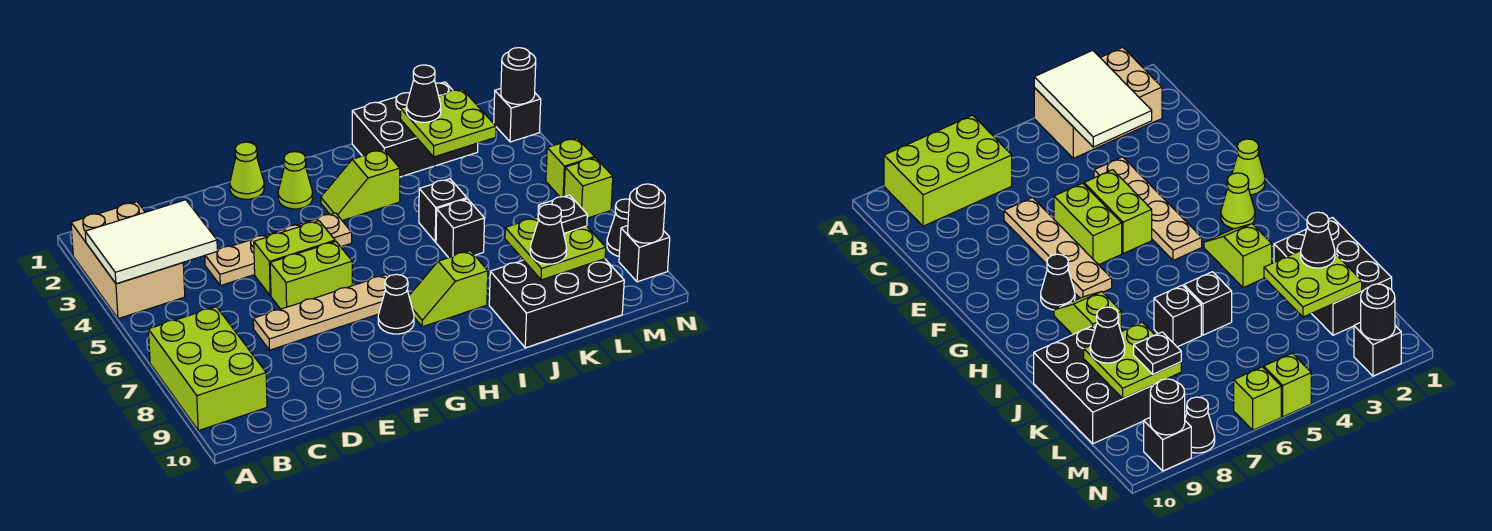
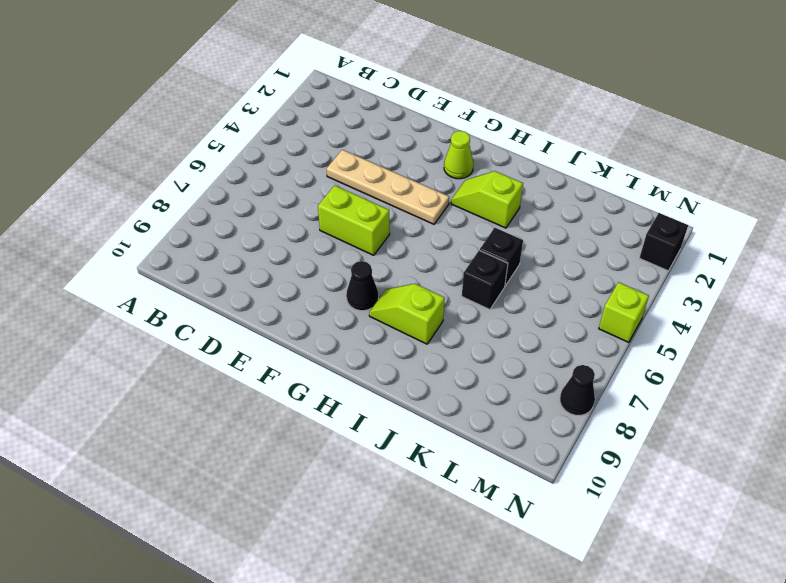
none -> tan brick A2:B4 level 1
none -> lime brick A7:B9 level 1
none -> tan plate D7:G7 level 1

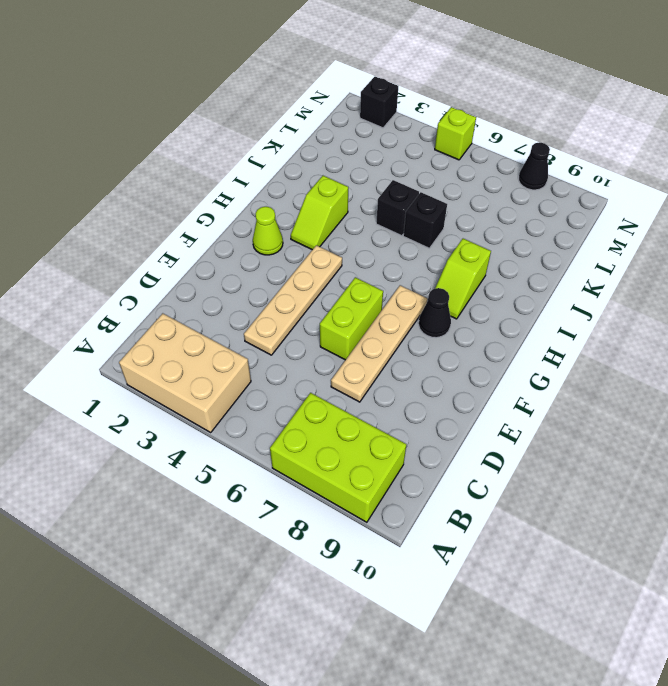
none -> lime brick E5:F5 level 1
none -> lime cone F1 level 1
none -> black brick J1:L2 level 1

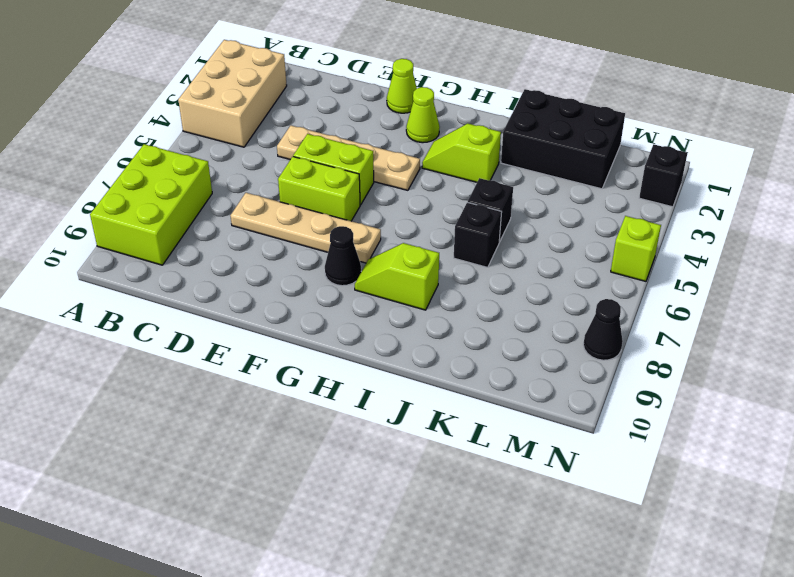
none -> black brick J9:L10 level 1
none -> lime brick N6 level 1
none -> black brick N9 level 1

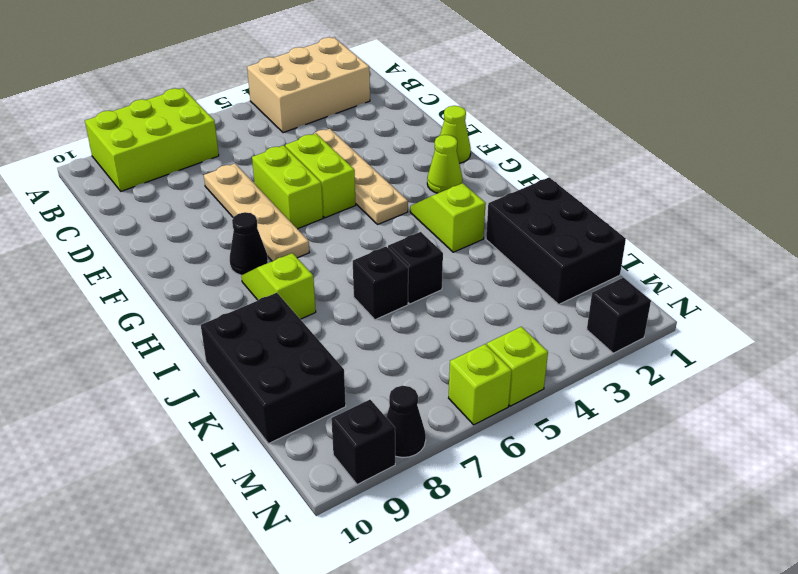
none -> white tile A3:C4 level 2
none -> lime plate K2:L3 level 2
none -> lime plate K8:L9 level 2

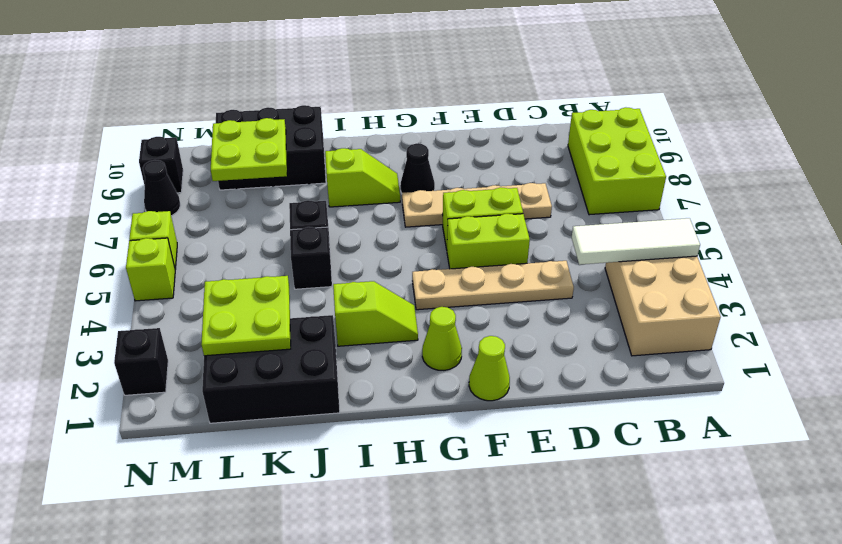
white tile A4:C4 level 2 -> white tile A3:C4 level 2
none -> black round brick N2 level 2
none -> black round brick N9 level 2
none -> black cone K2 level 3

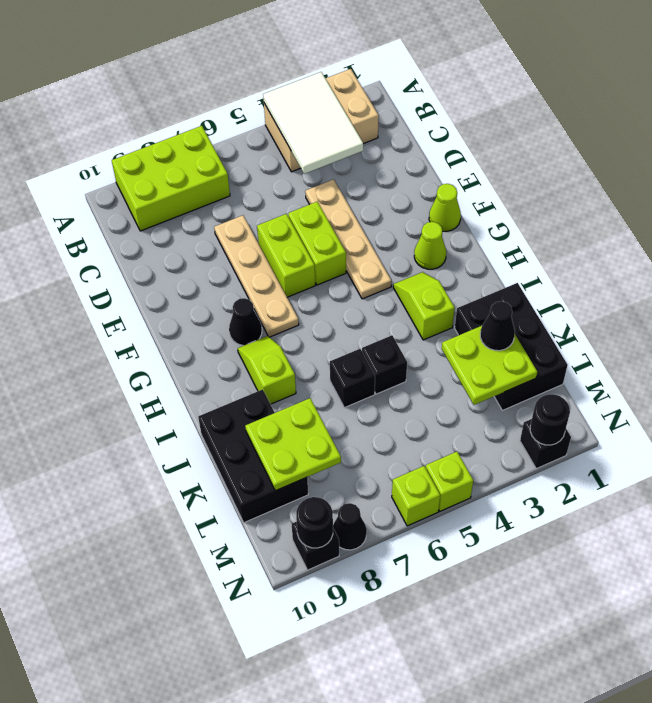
none -> black cone K9 level 3
none -> black plate L8 level 3

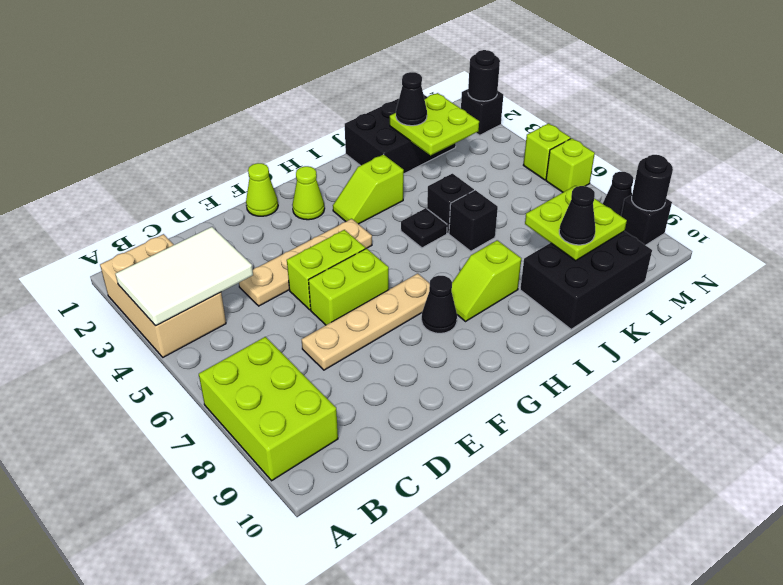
black plate I5 level 1 -> black plate L8 level 3

